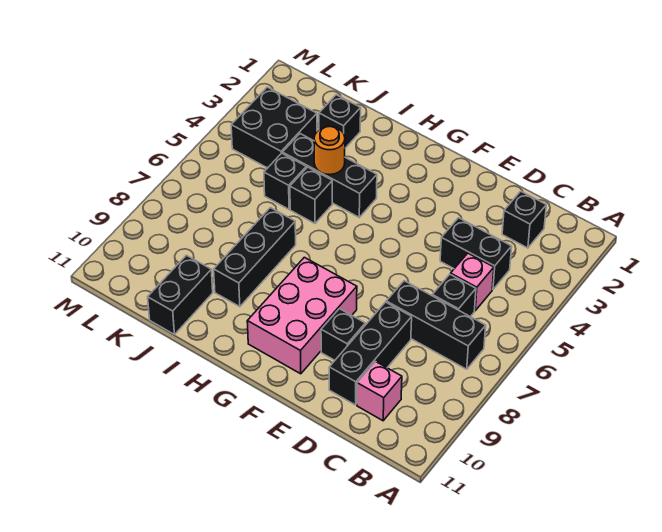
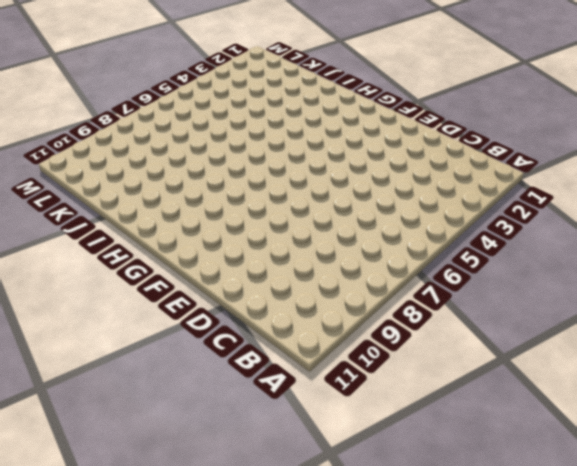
none -> black brick B7:D7 level 1
none -> black brick C2 level 1
none -> black brick C4:D4 level 1

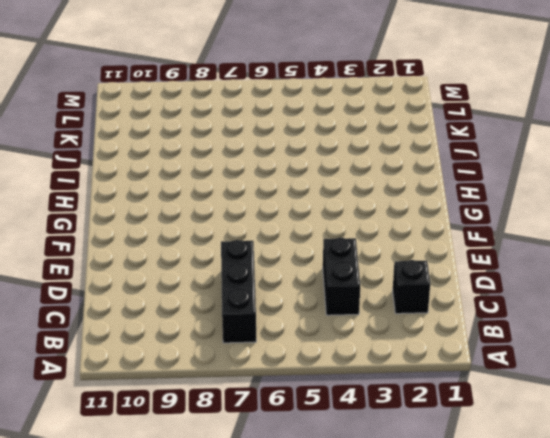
none -> pink brick C5 level 1
none -> black brick C6 level 1
none -> pink brick C10 level 1

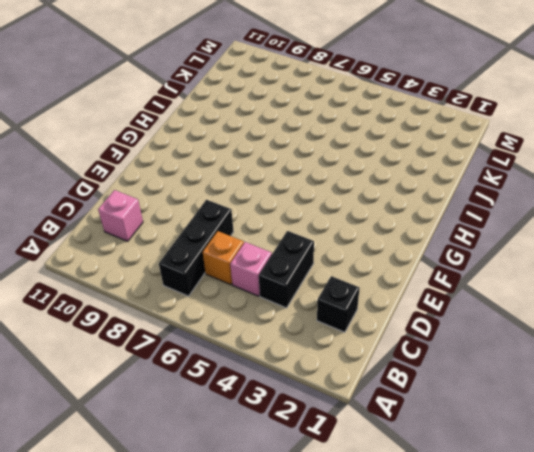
orange brick C6 level 1 -> black brick C6 level 1
none -> black brick D8:D10 level 1
none -> black brick E9 level 1
none -> pink brick F8:G10 level 1

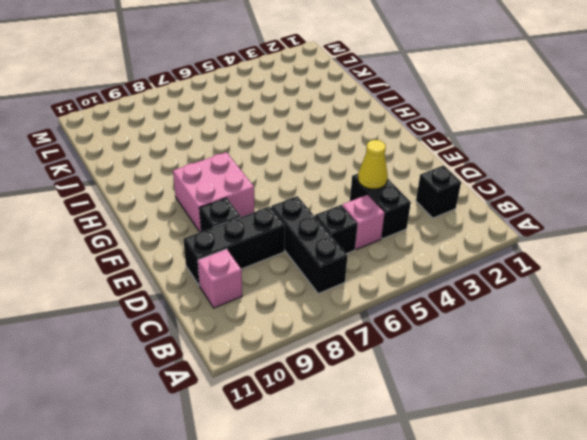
yellow cone D4 level 2 -> none
pink brick F8:G9 level 1 -> pink brick F8:G10 level 1
none -> black brick H4:J4 level 1
none -> black brick I5 level 1
none -> black brick I7:I9 level 1

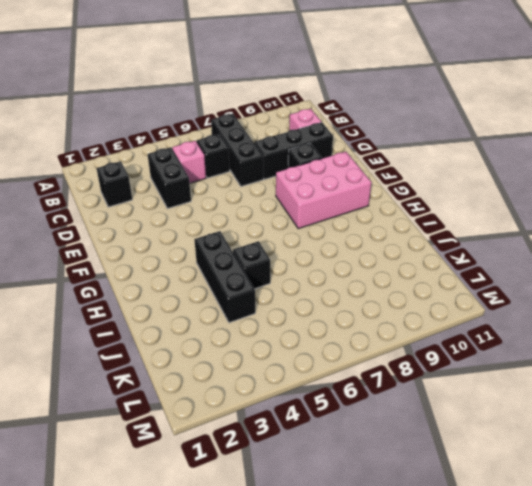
none -> black brick I7:I9 level 1
none -> black brick J2 level 1
none -> black brick J5 level 1

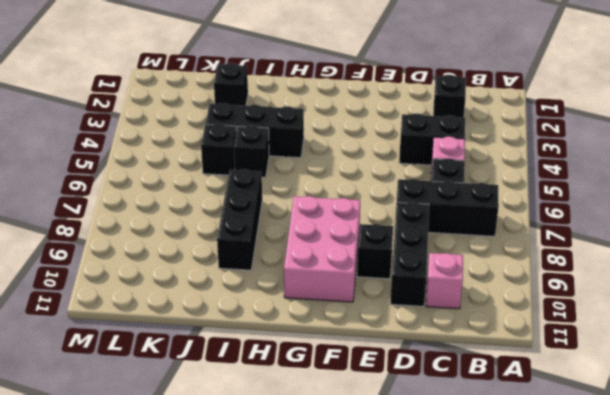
none -> black brick J10:J11 level 1
none -> black brick K3:L4 level 1
none -> orange round brick I4 level 2

